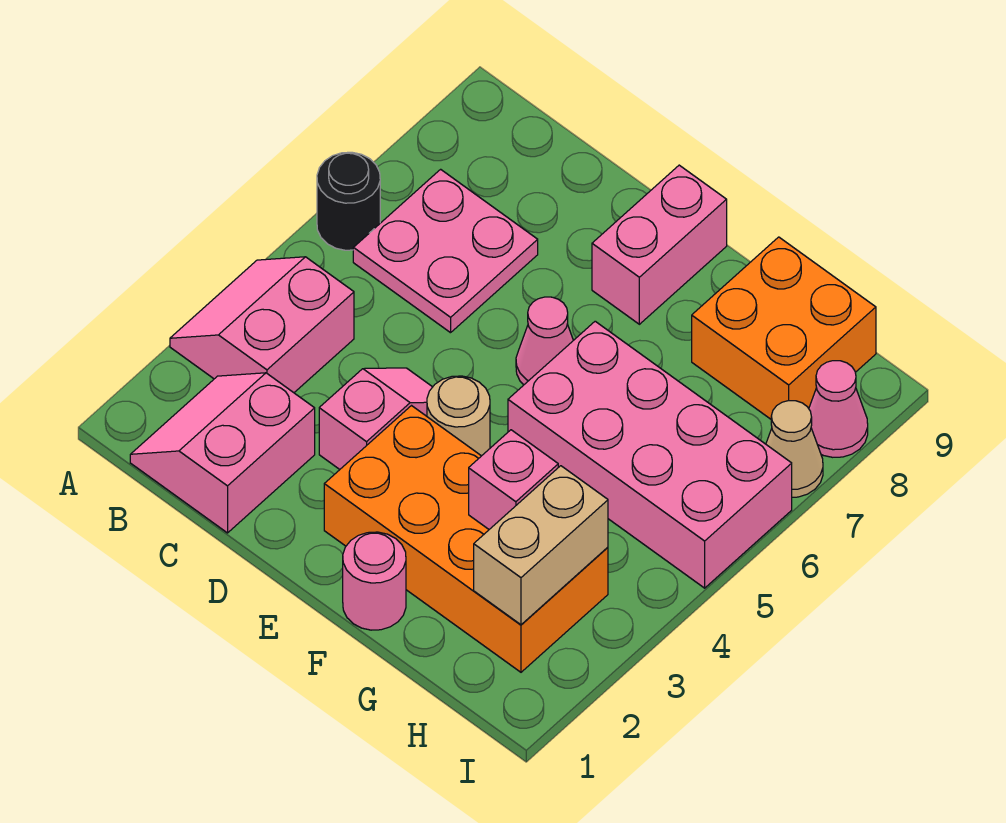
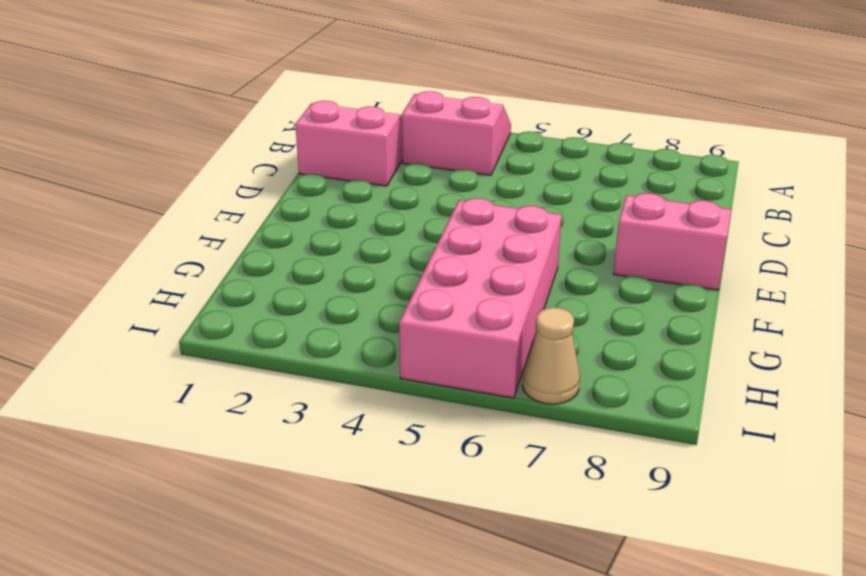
none -> black round brick A6 level 1
none -> pink plate B6:C7 level 1
none -> pink slope D3:D4 level 1 top 3

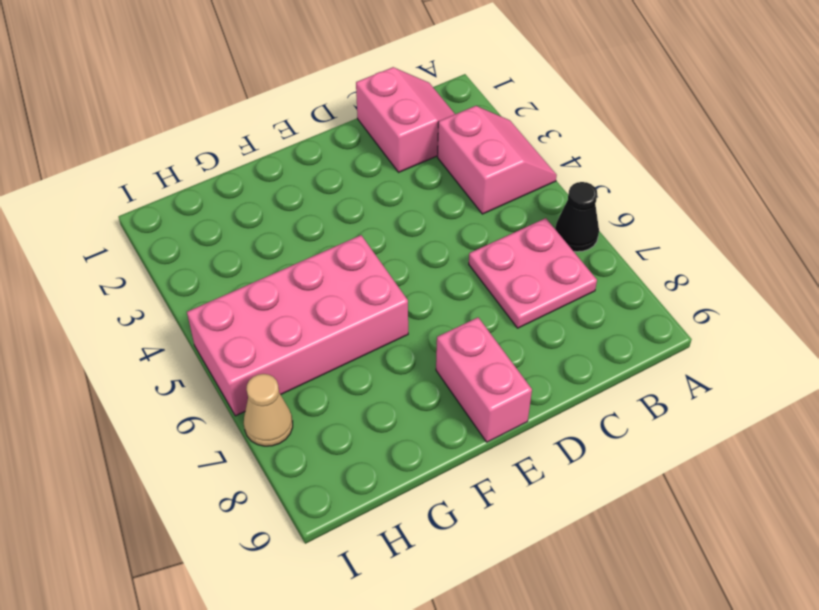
black cone A6 level 1 -> black round brick A6 level 1
none -> pink slope D3:D4 level 1 top 3
none -> orange brick E2:H3 level 1
none -> tan round brick E4 level 1

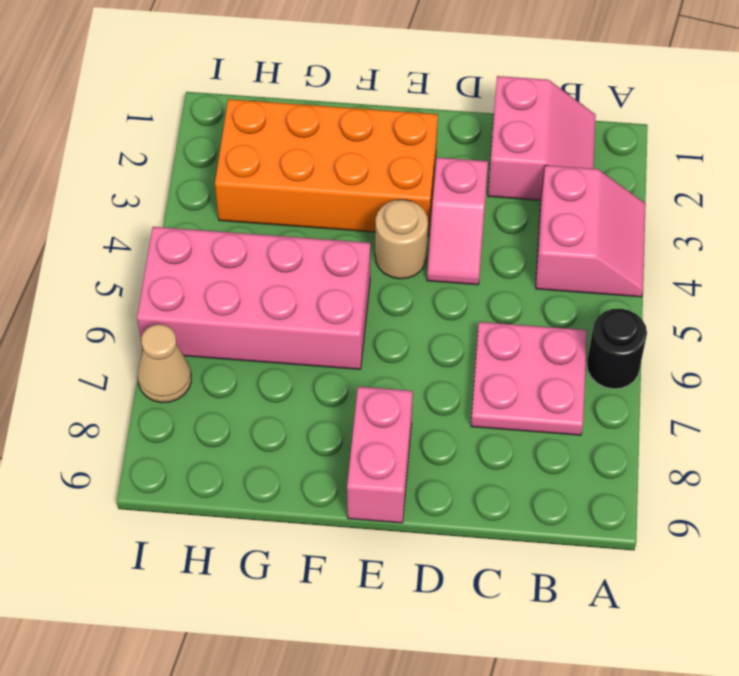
none -> pink cone E6 level 1
none -> pink round brick F1 level 1
none -> orange brick G8:H9 level 1

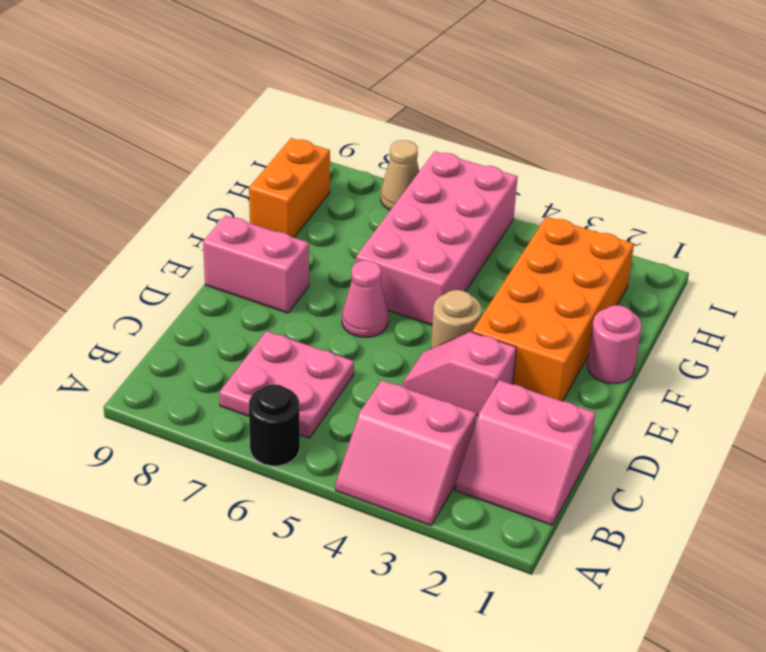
orange brick G9:H9 level 1 -> orange brick G8:H9 level 1
none -> pink cone I8 level 1
none -> pink brick G3 level 2
none -> tan brick H2:H3 level 2

